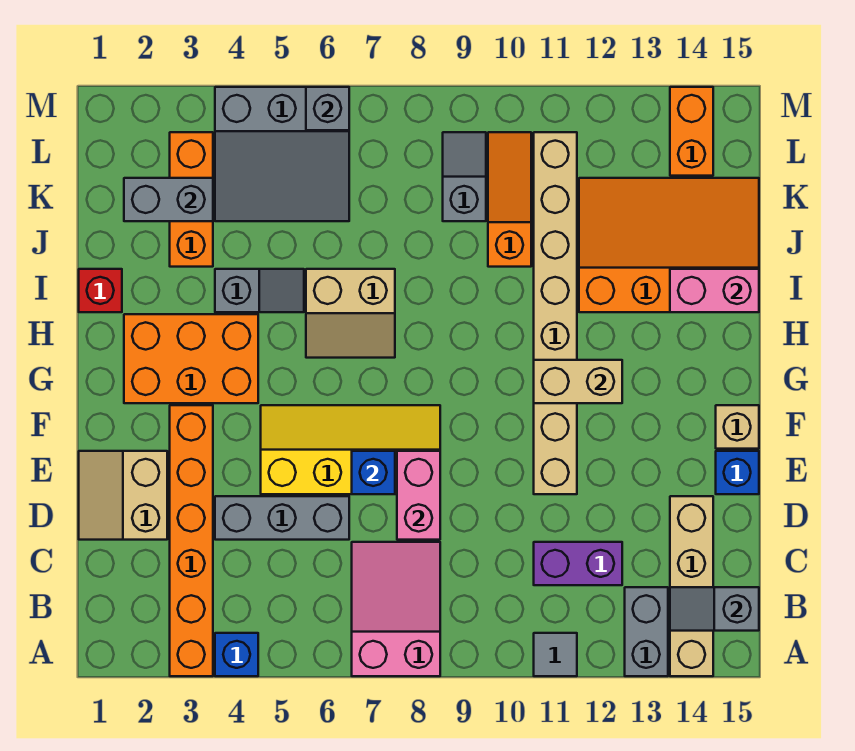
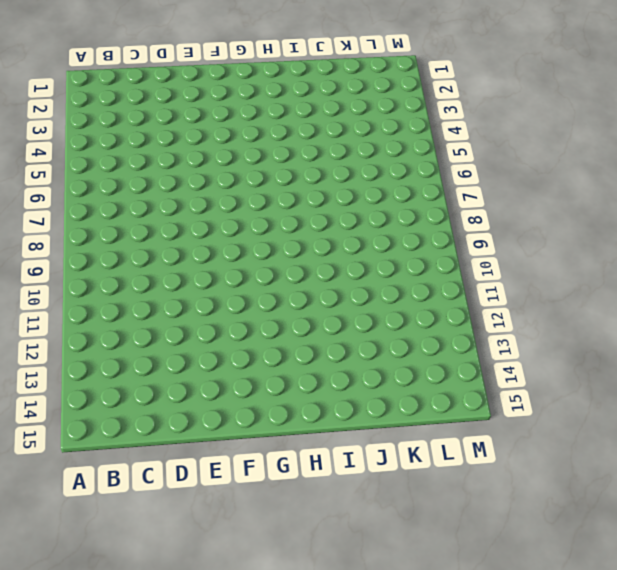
none -> orange brick A3:F3 level 1
none -> blue brick A4 level 1
none -> pink slope A7:C8 level 1 top A
none -> grey tile A11 level 1

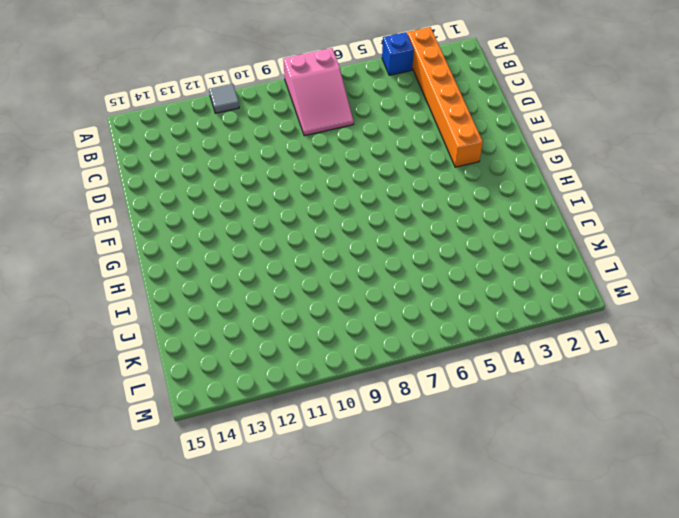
none -> grey brick A13:B13 level 1
none -> tan brick A14:D14 level 1
none -> purple brick C11:C12 level 1
none -> tan slope D1:E2 level 1 top 2

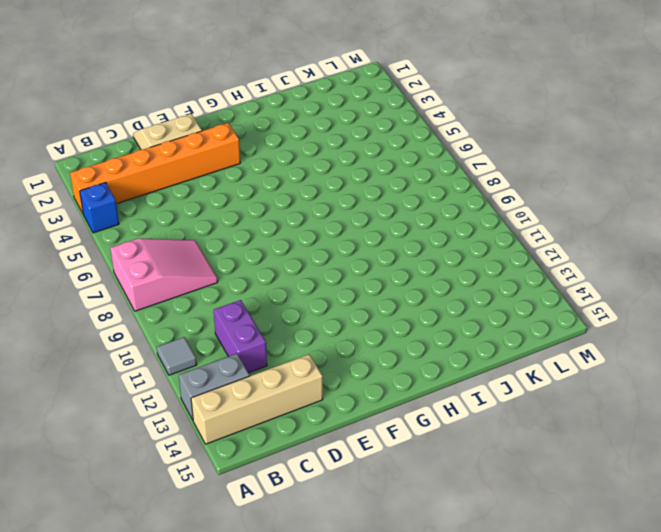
none -> grey brick D4:D6 level 1
none -> yellow slope E5:F8 level 1 top E
none -> tan brick E11:L11 level 1
none -> blue brick E15 level 1

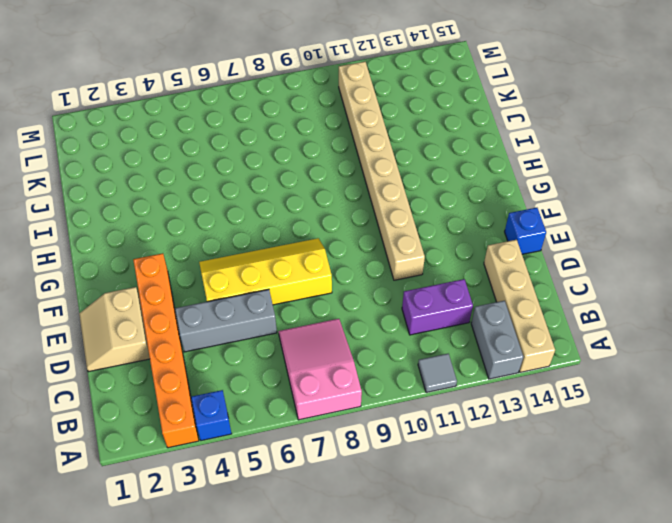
none -> tan brick F15 level 1
none -> orange brick G2:H4 level 1
none -> tan slope H6:I7 level 1 top I
none -> red brick I1 level 1

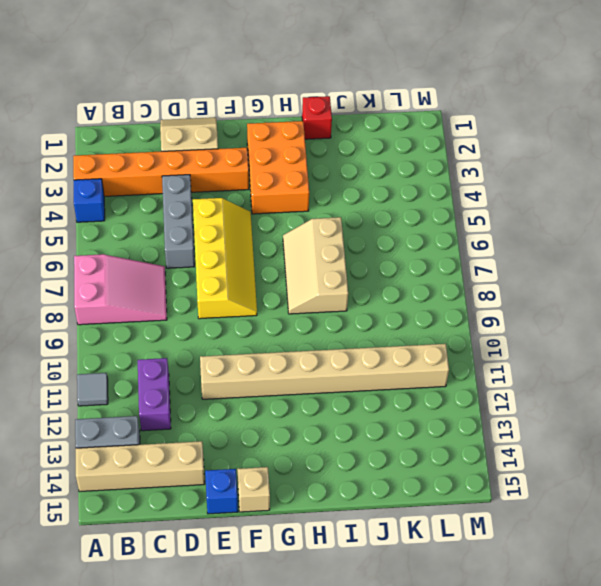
tan slope H6:I8 level 1 top I -> tan slope H6:I7 level 1 top I
none -> grey slope I4:I5 level 1 top 4
none -> orange slope I12:K15 level 1 top I
none -> orange brick J3:L3 level 1
none -> orange slope J10:L10 level 1 top J

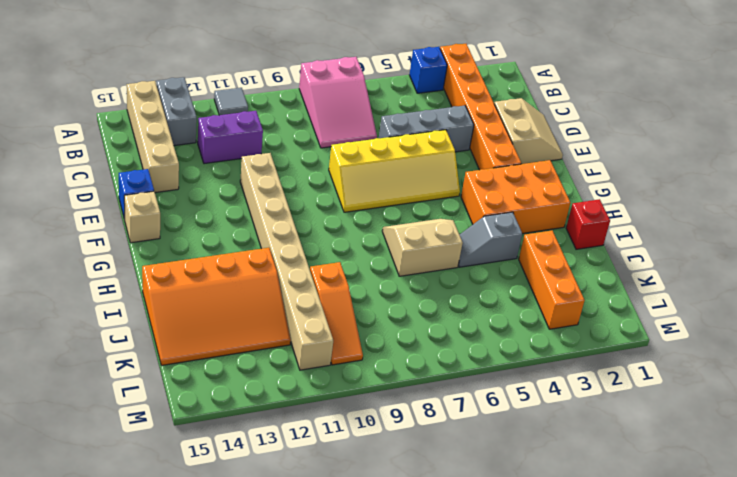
none -> grey slope K4:M6 level 1 top M
none -> grey slope K9:L9 level 1 top K
none -> orange brick L14:M14 level 1
none -> grey slope B14:B15 level 2 top 15

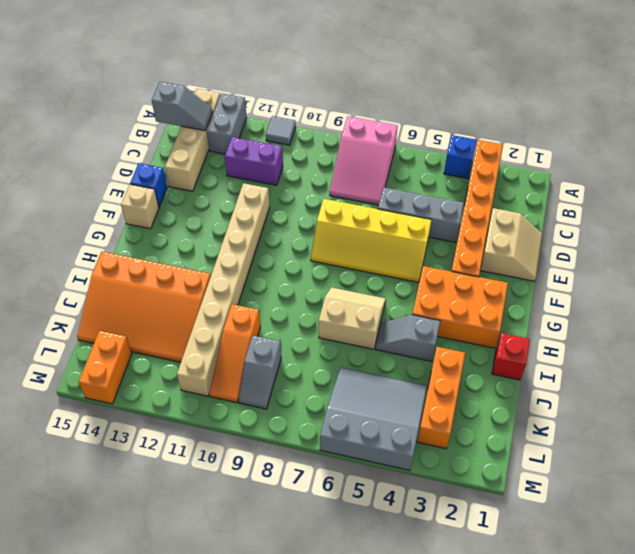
none -> pink brick D8:E8 level 2
none -> blue brick E7 level 2
none -> tan brick G11:G12 level 2
none -> pink brick I14:I15 level 2

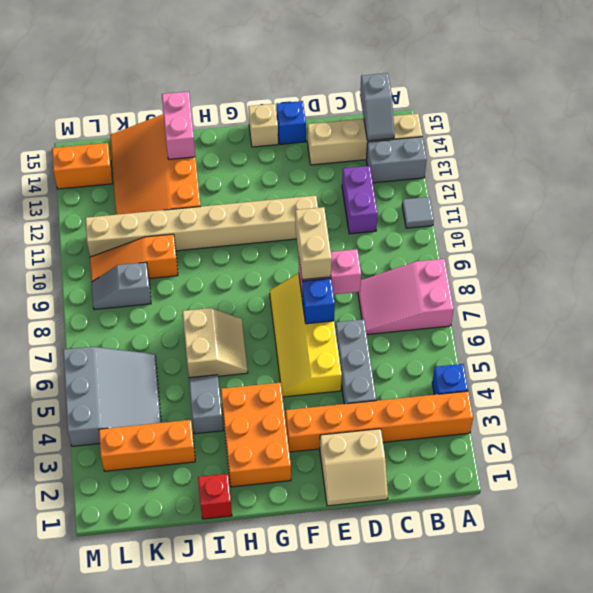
tan brick E8:E9 level 3 -> tan brick G11:G12 level 2
none -> grey brick K2:K3 level 2
none -> grey brick M6 level 2

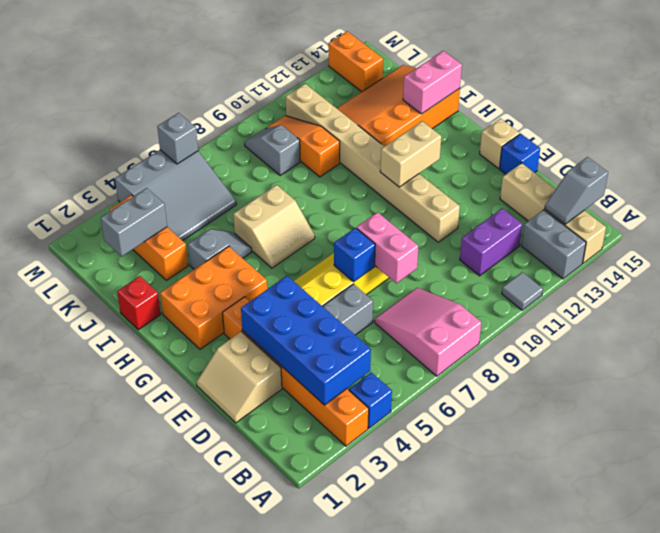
blue brick B3:E4 level 2 -> none

